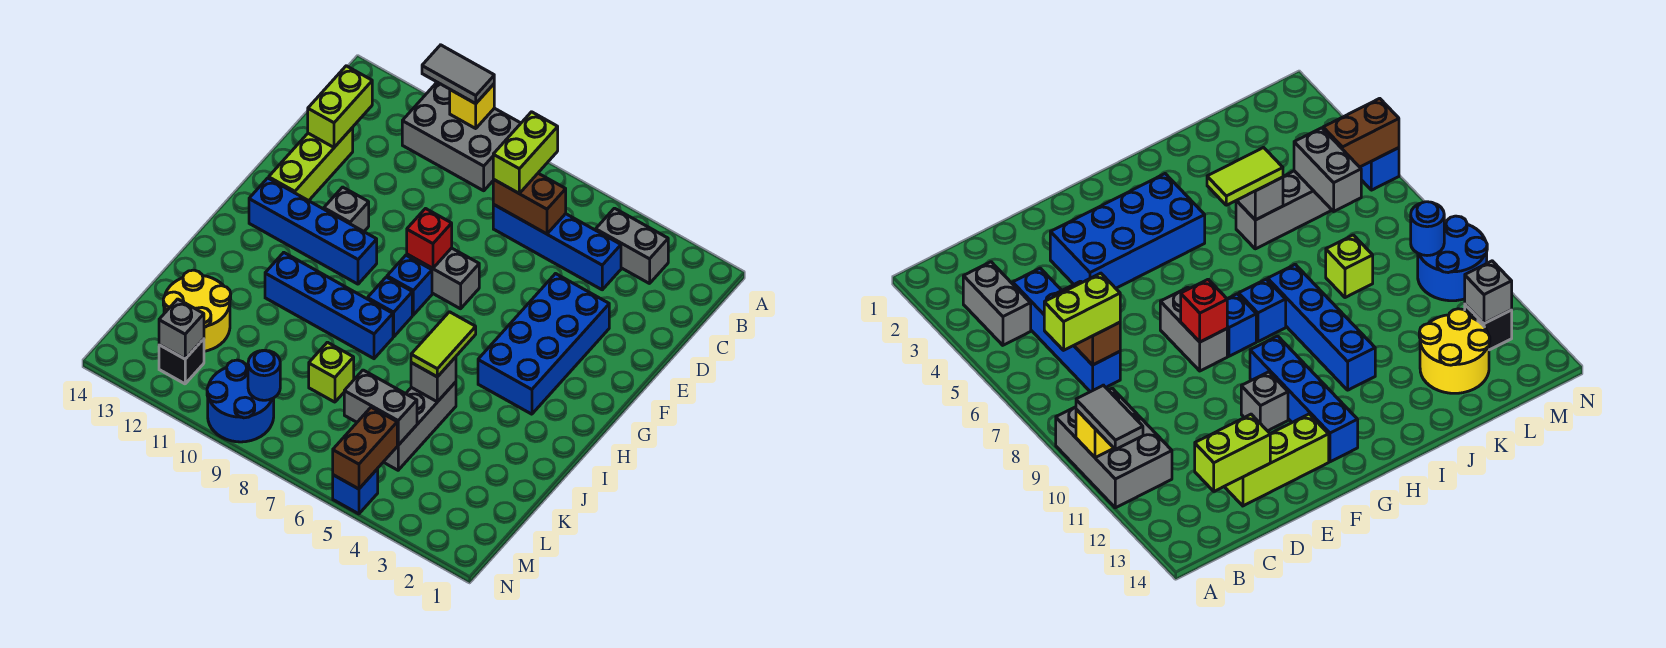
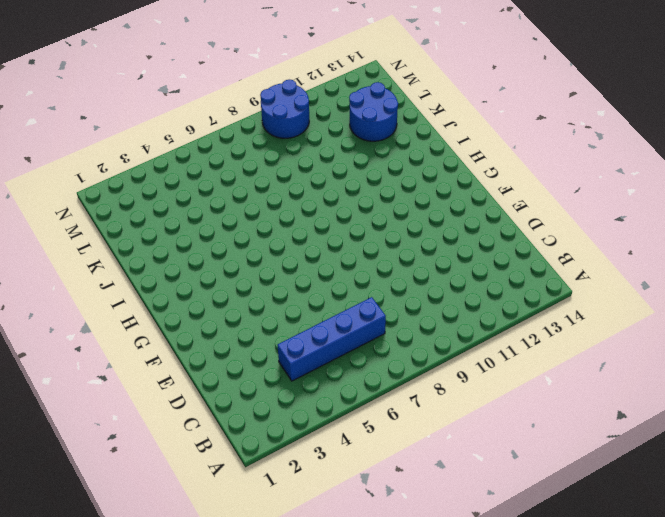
blue round brick K12:L13 level 1 -> yellow round brick K12:L13 level 1
none -> grey brick A9:B11 level 1
none -> grey brick B3:B4 level 1
none -> lime brick D13:F13 level 1

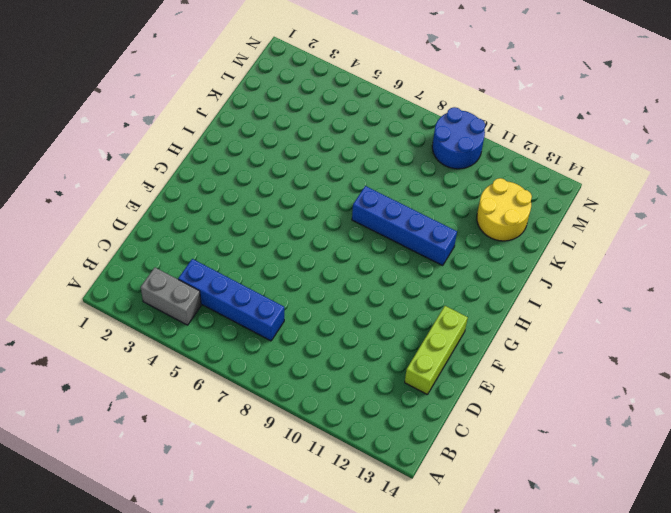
none -> grey brick A9:B11 level 1
none -> blue brick E3:H4 level 1
none -> grey brick F7:F8 level 1

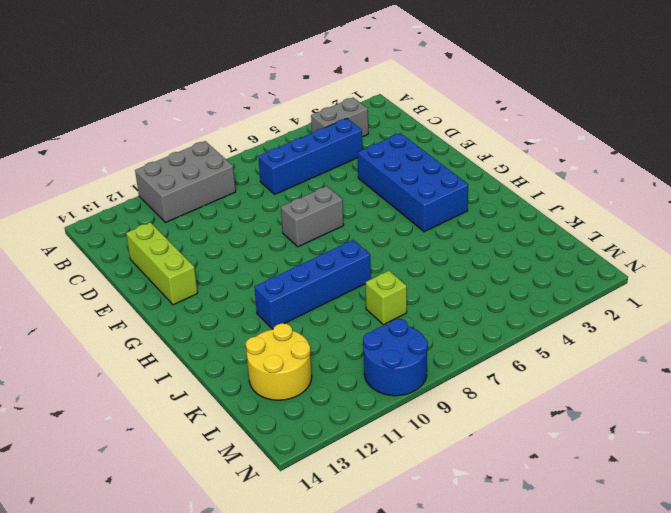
none -> grey brick F11 level 1
none -> blue brick G8 level 1
none -> blue brick G10:G13 level 1

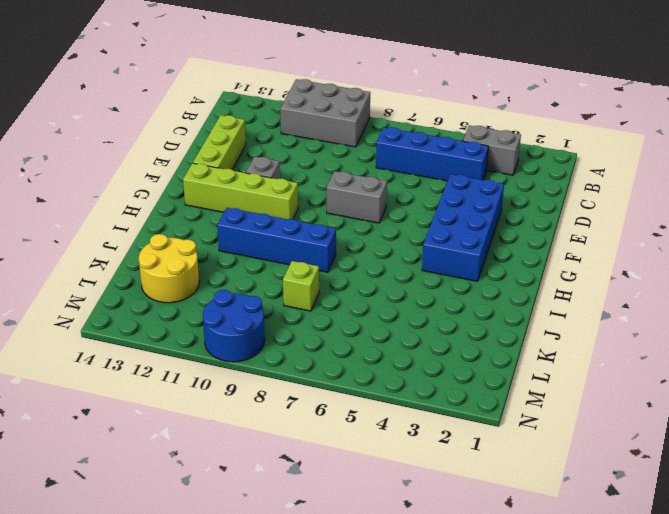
lime brick G10:G13 level 1 -> blue brick G10:G13 level 1
none -> blue brick G8 level 1
none -> blue brick H8 level 1
none -> grey brick J5:L5 level 1

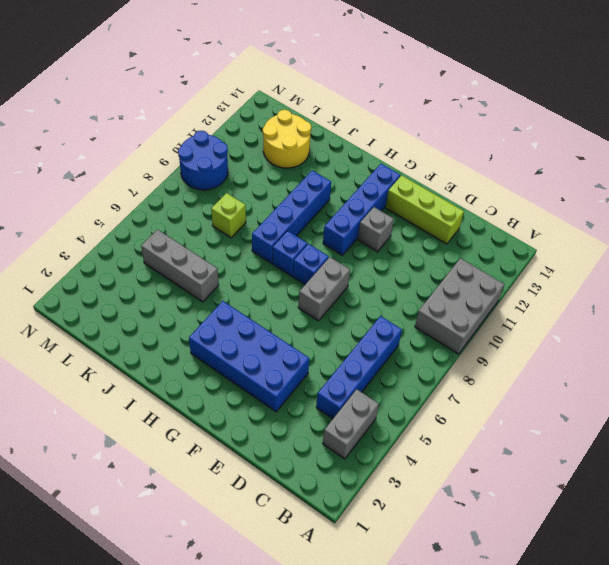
none -> black brick M12 level 1
none -> blue brick N5 level 1
none -> yellow brick A10 level 2

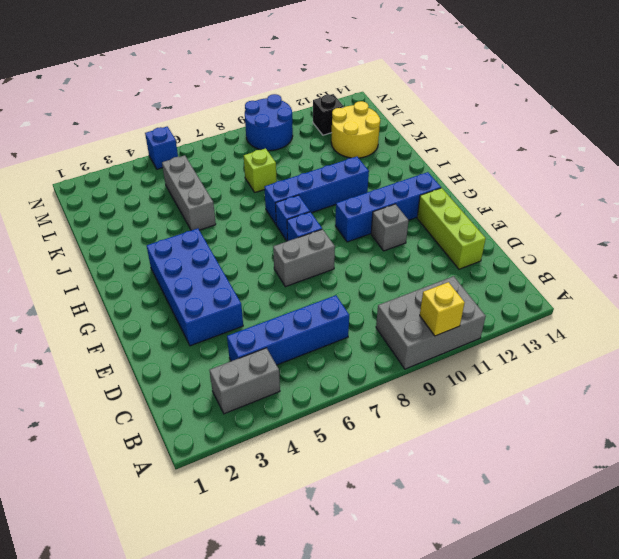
none -> brown brick C6:C7 level 2
none -> lime brick C13:D13 level 2
none -> red brick F8 level 2

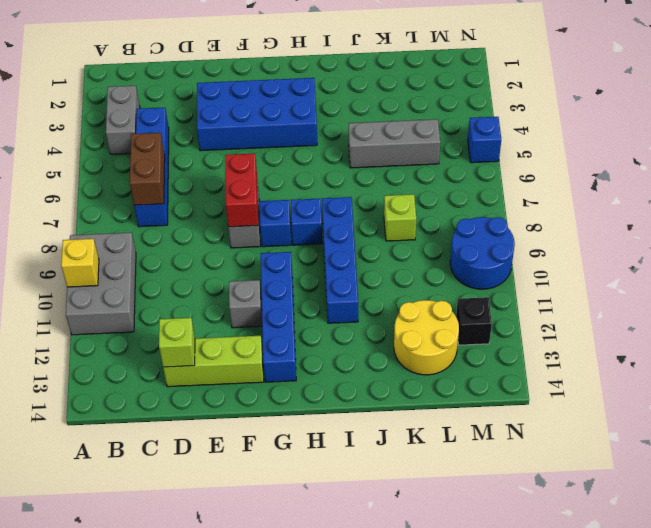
lime brick D13 level 2 -> lime brick C13:D13 level 2
red brick F7:F8 level 2 -> red brick F8 level 2
none -> grey brick J5 level 2
none -> grey brick L5:L6 level 2
none -> brown brick M5:N5 level 2

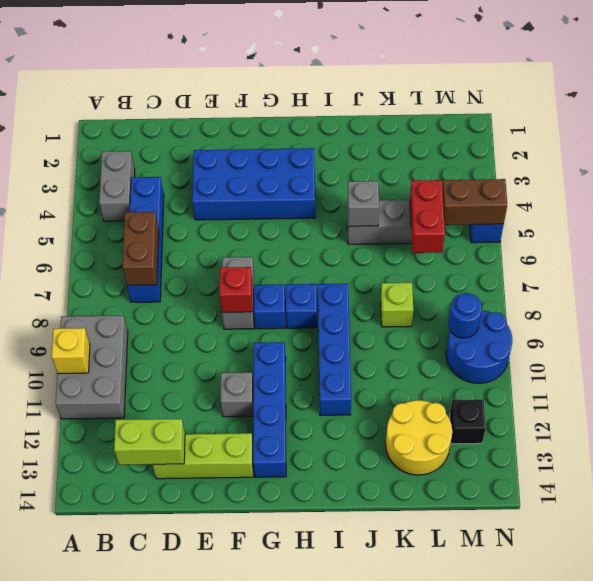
red brick L5:L6 level 2 -> grey brick L5:L6 level 2
none -> grey brick M12 level 2
none -> grey tile A10:A11 level 3
none -> lime brick B7:C7 level 3

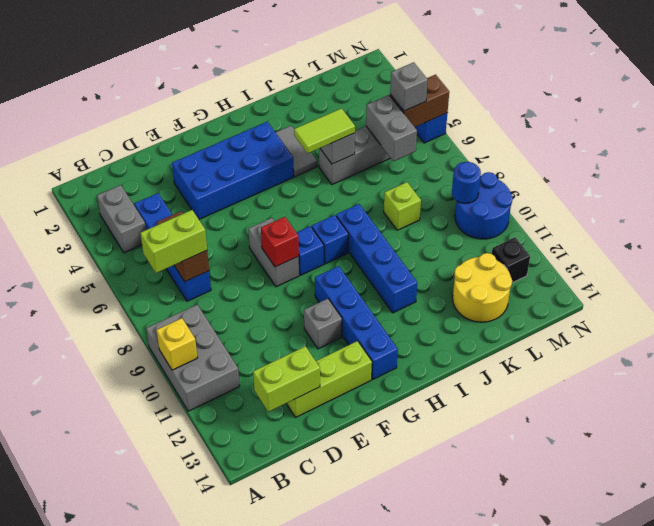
grey tile I3:I4 level 1 -> grey tile A10:A11 level 3
grey brick M5 level 3 -> grey brick M12 level 2

